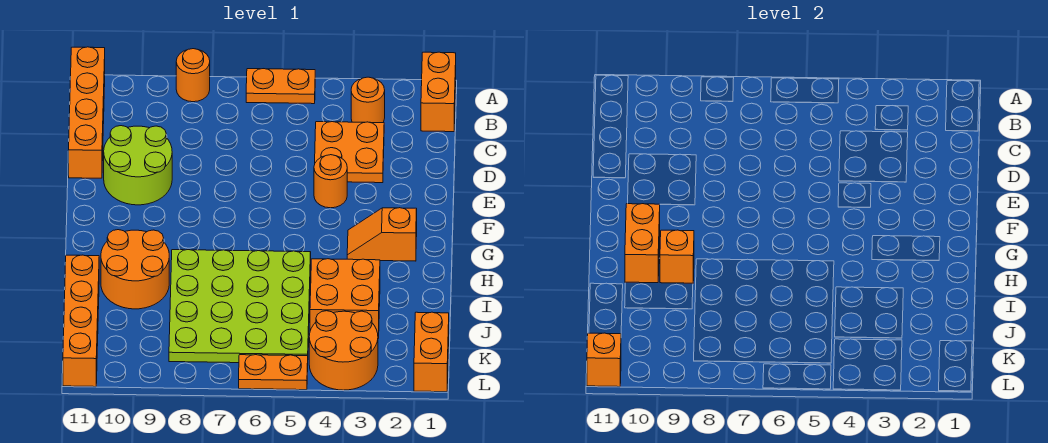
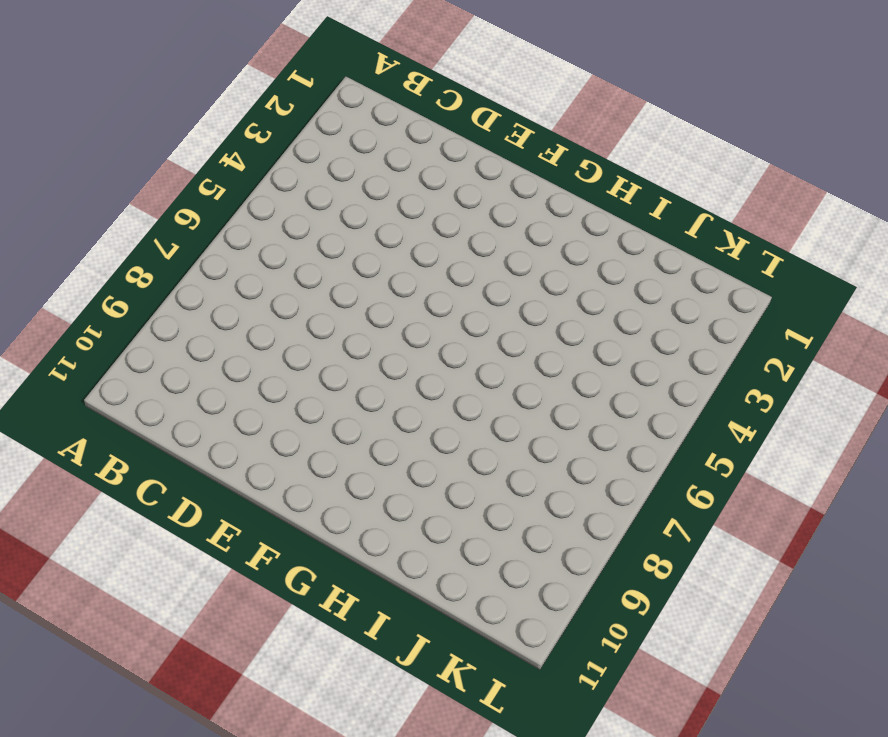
none -> orange brick A1:B1 level 1
none -> orange plate A5:A6 level 1
none -> orange round brick A8 level 1

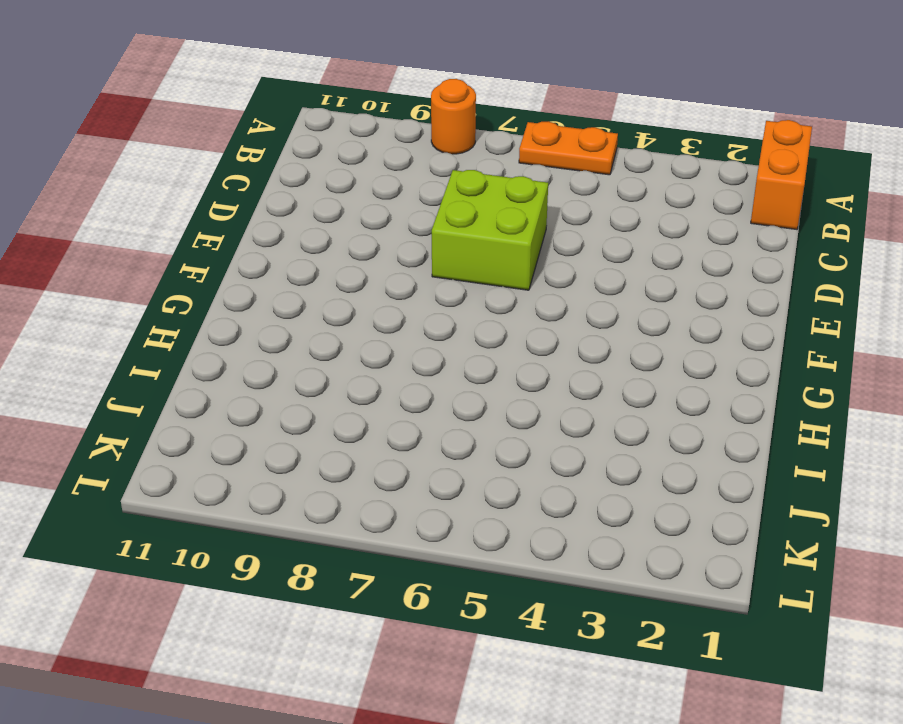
lime brick D6:E7 level 1 -> none
none -> orange brick A11:D11 level 1
none -> orange round brick B3 level 1
none -> orange plate C3:D4 level 1

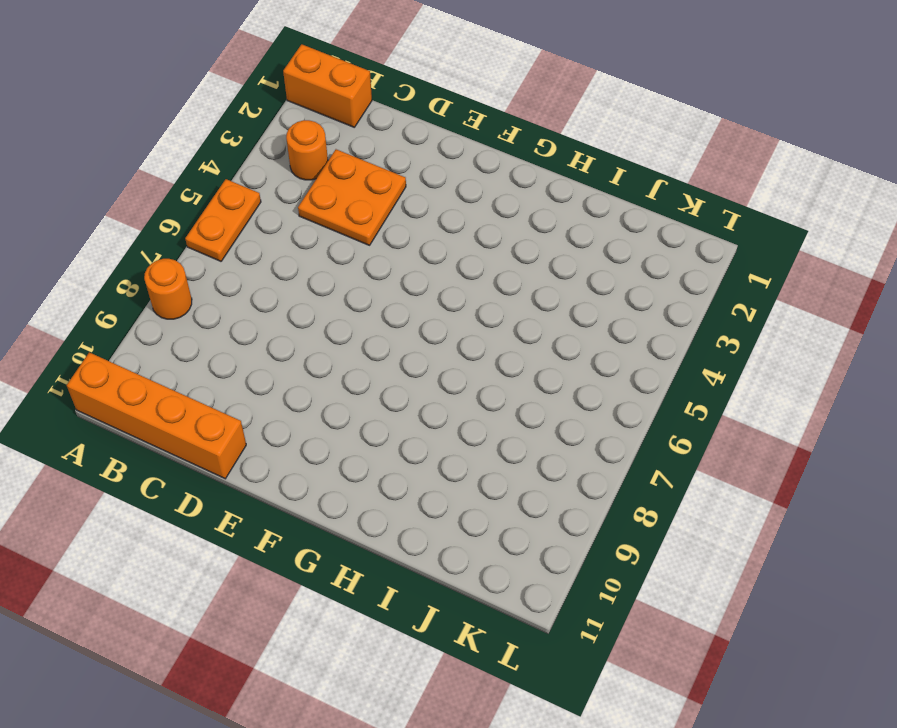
none -> lime round brick D9:E10 level 1
none -> orange round brick E4 level 1
none -> orange slope G2:G3 level 1 top 2

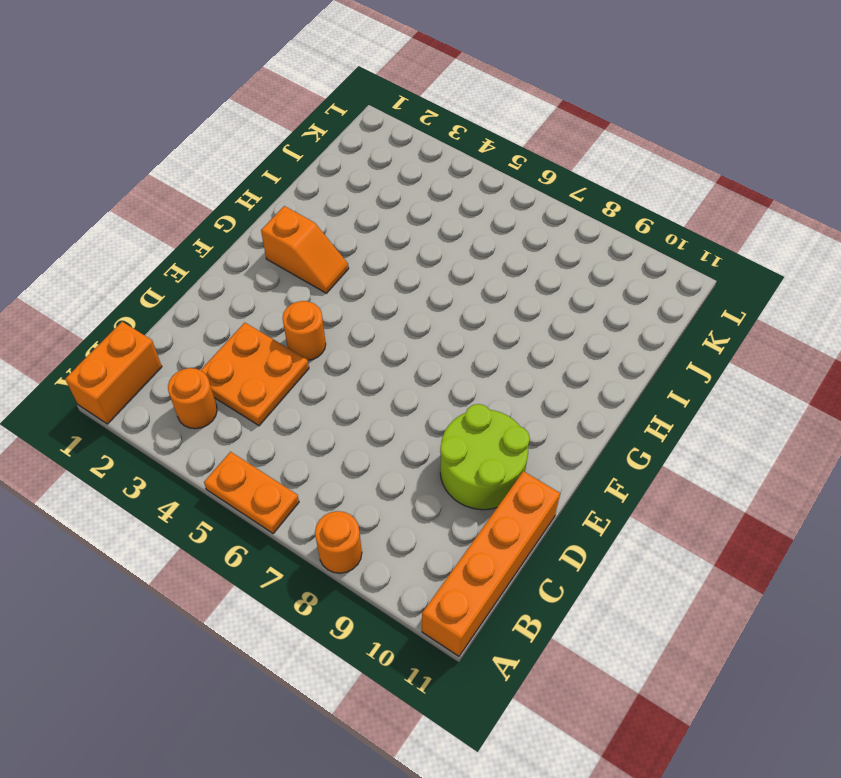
none -> lime plate H5:K8 level 1
none -> orange round brick H9:I10 level 1
none -> orange brick I3:J4 level 1

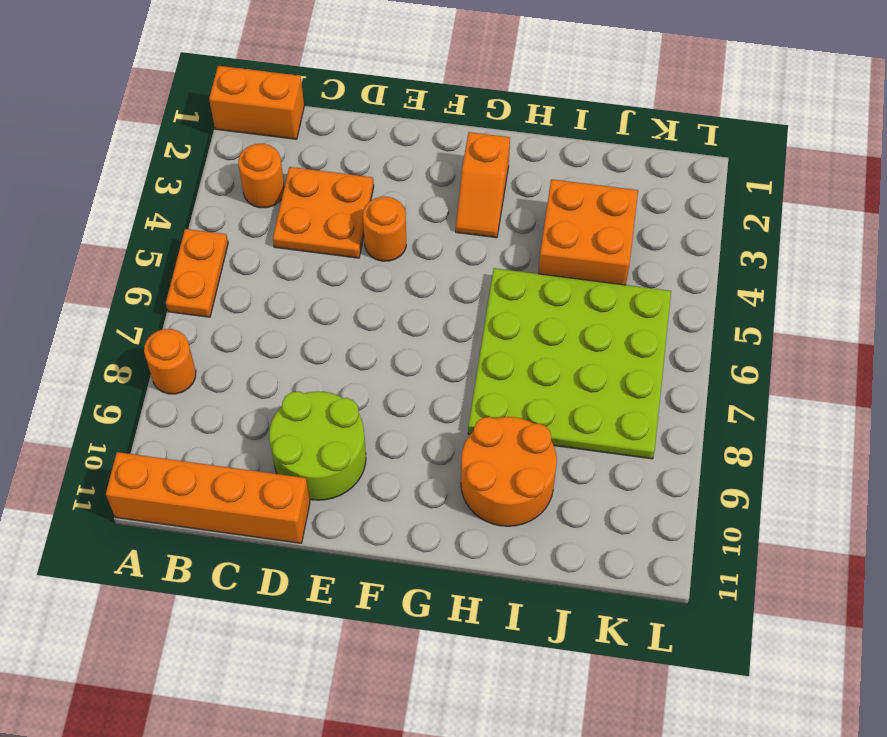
none -> orange brick I11:L11 level 1
none -> orange brick K1:L1 level 1
none -> orange round brick K3:L4 level 1

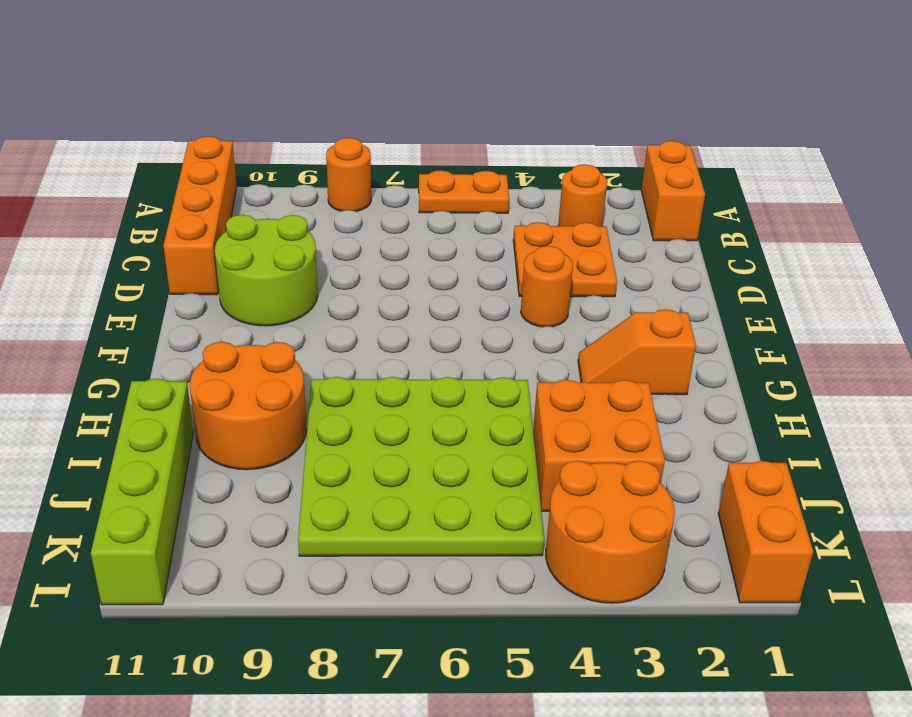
lime brick I11:L11 level 1 -> orange brick I11:L11 level 1
none -> orange plate L5:L6 level 1
none -> orange brick G10:H10 level 2
none -> orange brick H9 level 2

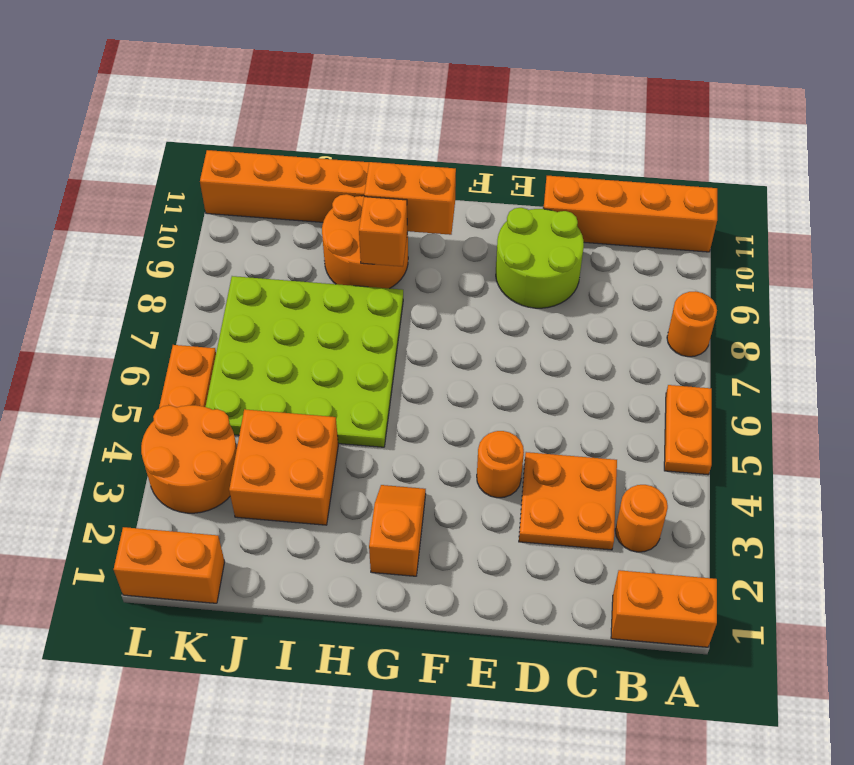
none -> orange brick L11 level 2

